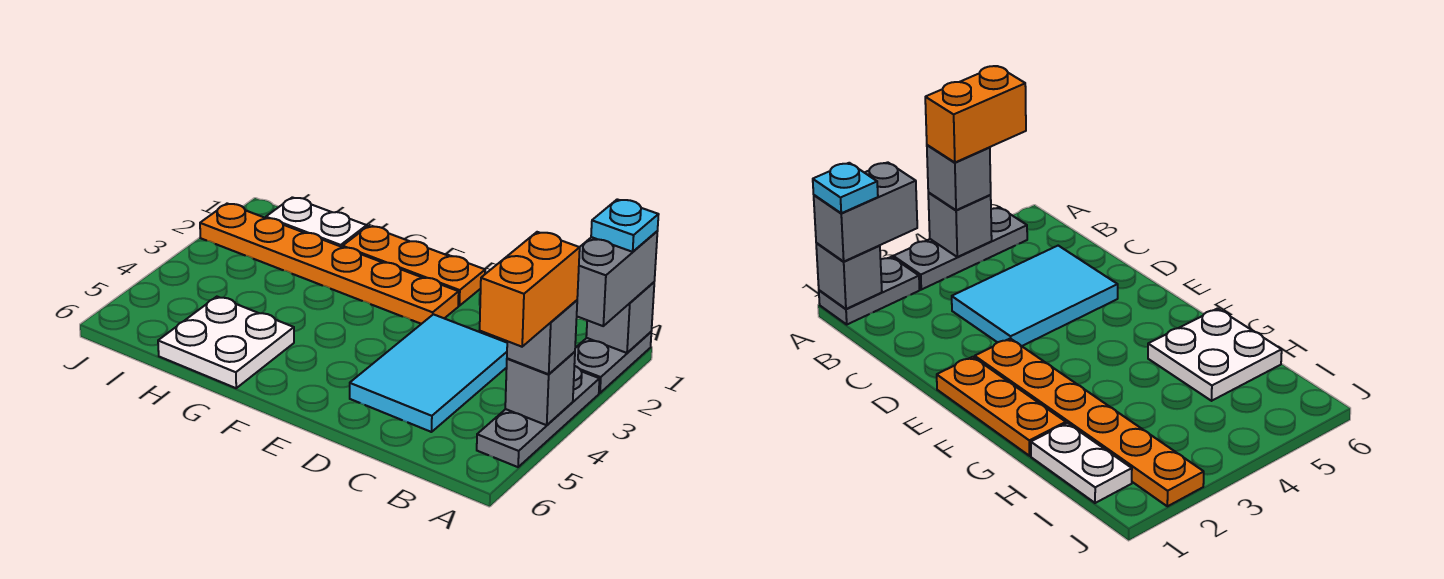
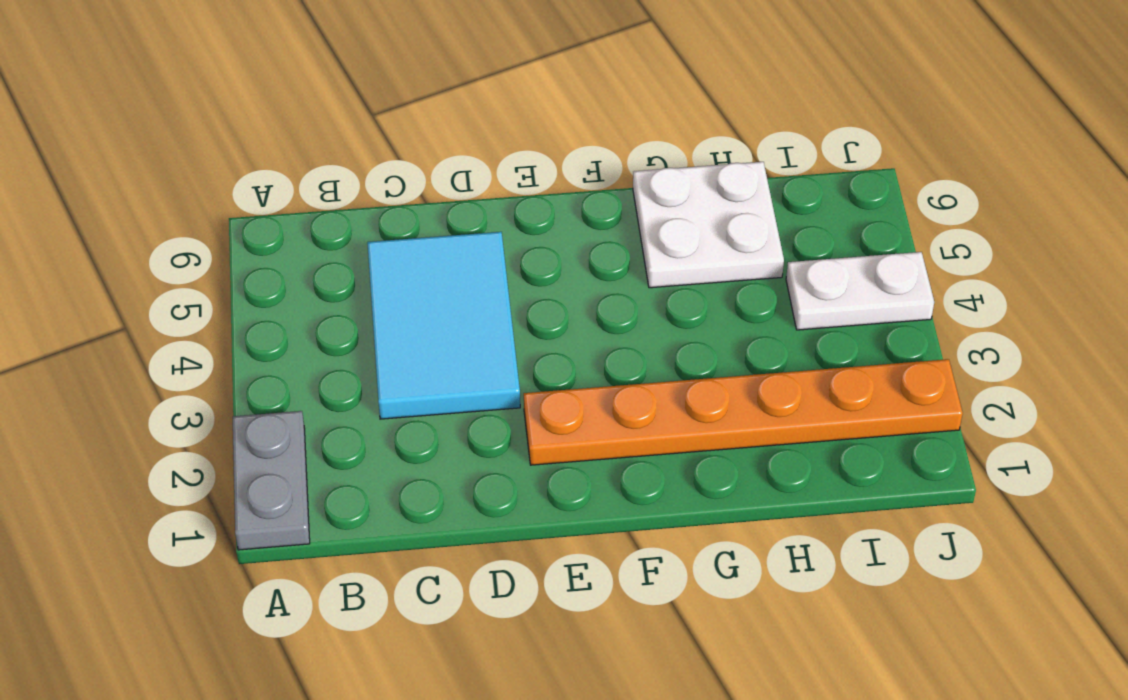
white plate I4:J4 level 1 -> white plate H1:I1 level 1
none -> grey plate A3:A5 level 1
none -> orange plate E1:G1 level 1
none -> grey brick A1 level 2

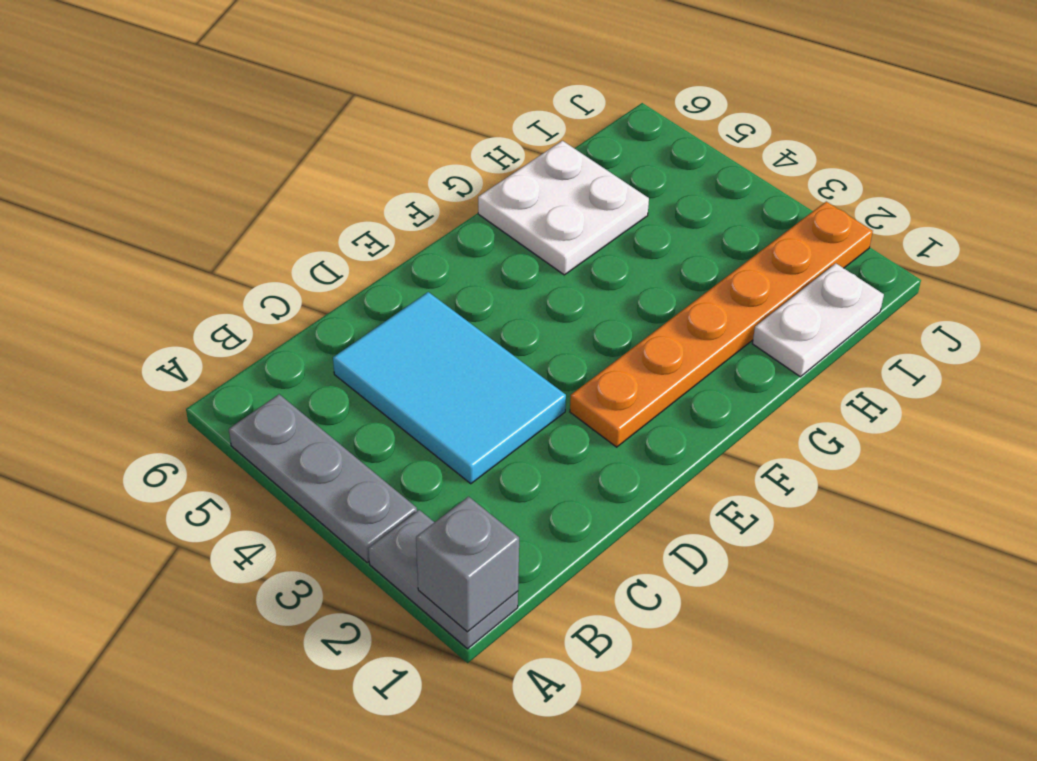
none -> orange plate E1:G1 level 1
none -> grey brick A4 level 2
none -> grey brick A1:A2 level 3

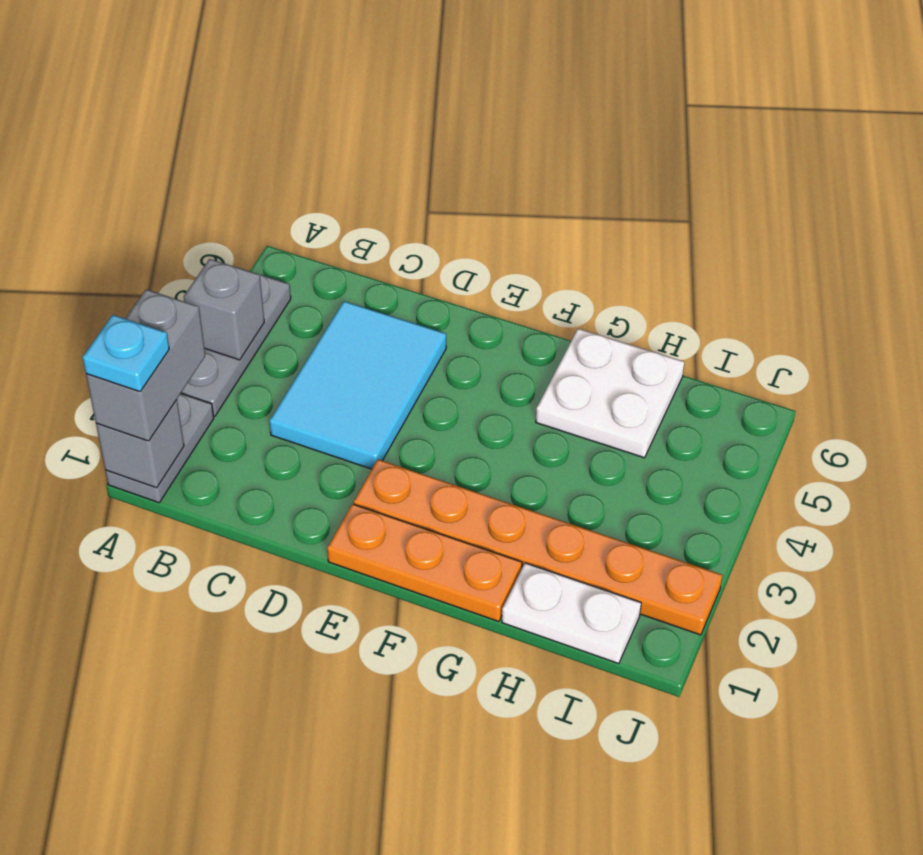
none -> grey brick A4 level 3
none -> orange brick A4:A5 level 4

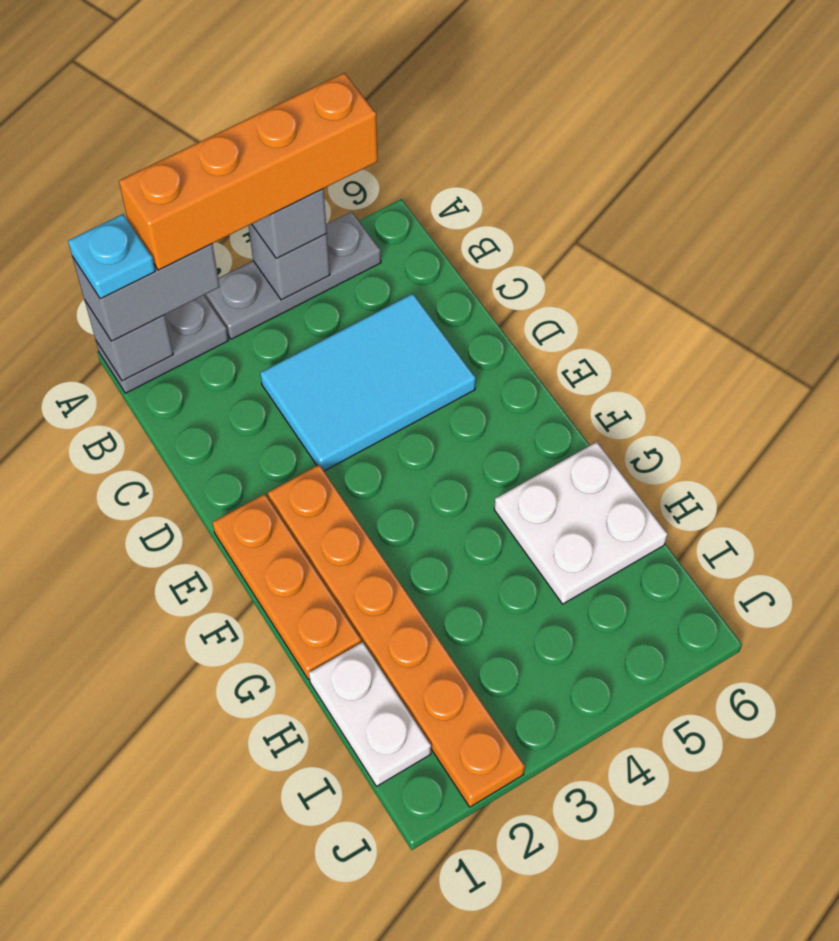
orange brick A2:A5 level 4 -> orange brick A4:A5 level 4

